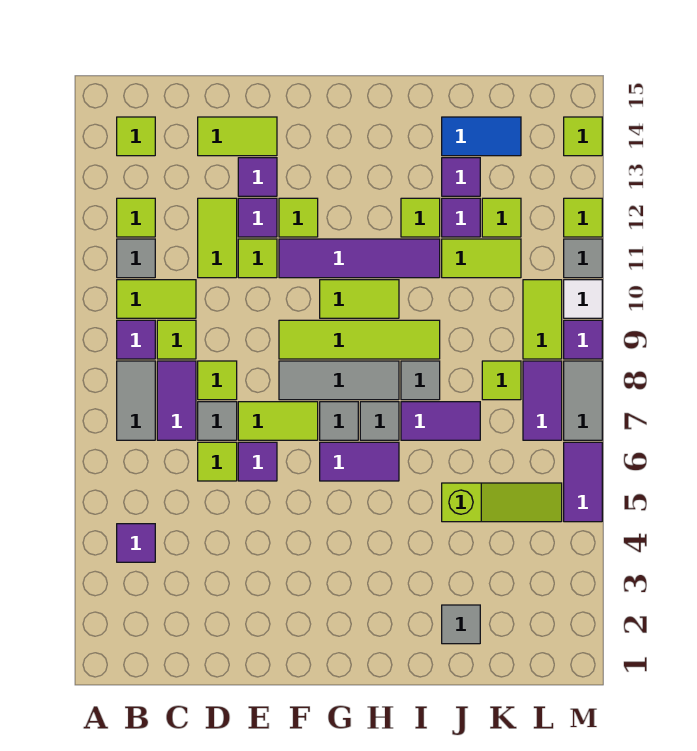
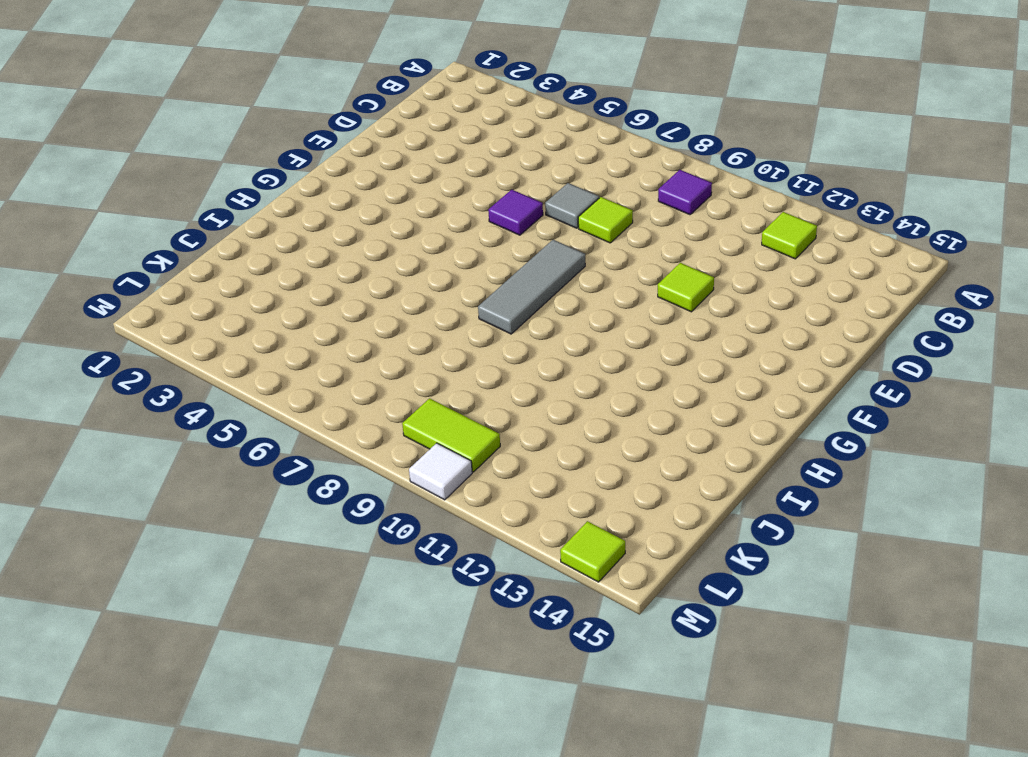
none -> purple tile B4 level 1
none -> grey tile B7:B8 level 1
none -> lime tile B10:C10 level 1
none -> grey tile B11 level 1

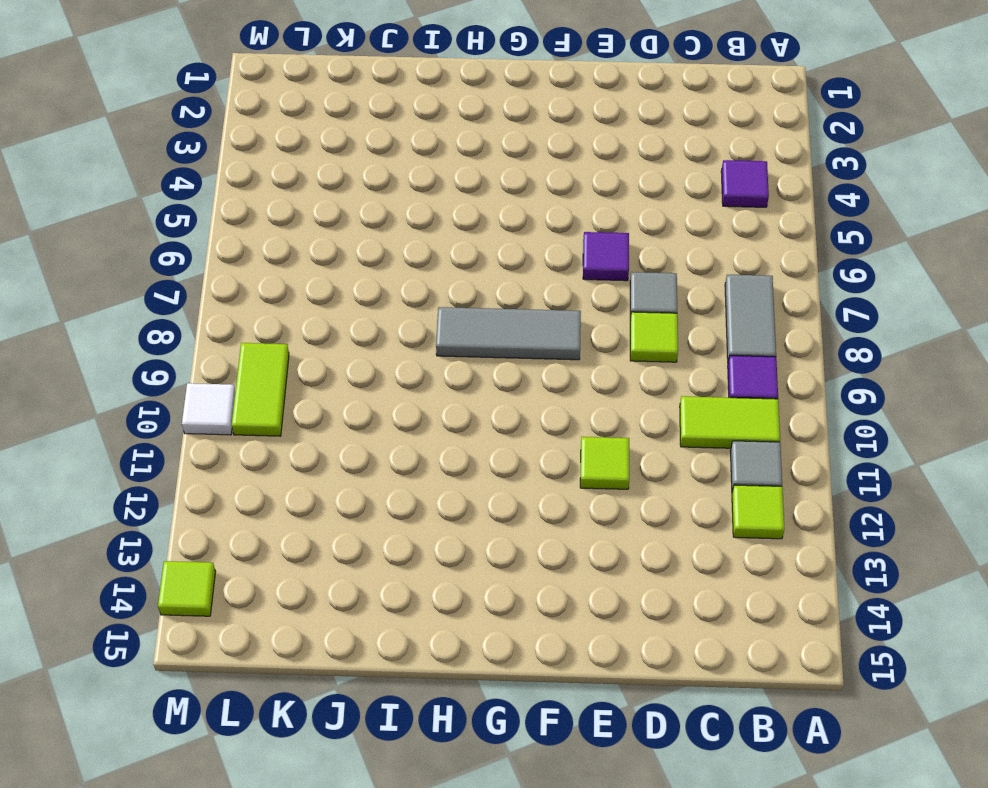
none -> lime tile B14 level 1
none -> purple tile C7:C8 level 1
none -> lime tile C9 level 1
none -> lime tile D6 level 1

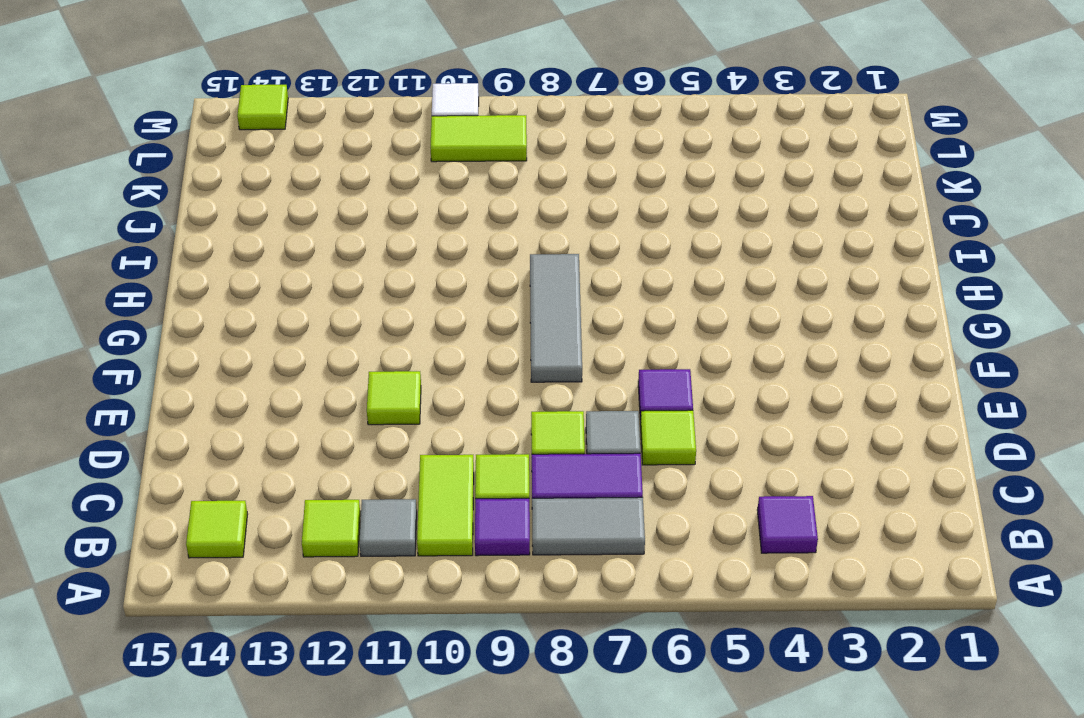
none -> lime tile D11:D12 level 1
none -> lime tile D14:E14 level 1
none -> lime tile E7:F7 level 1
none -> purple tile E12 level 1

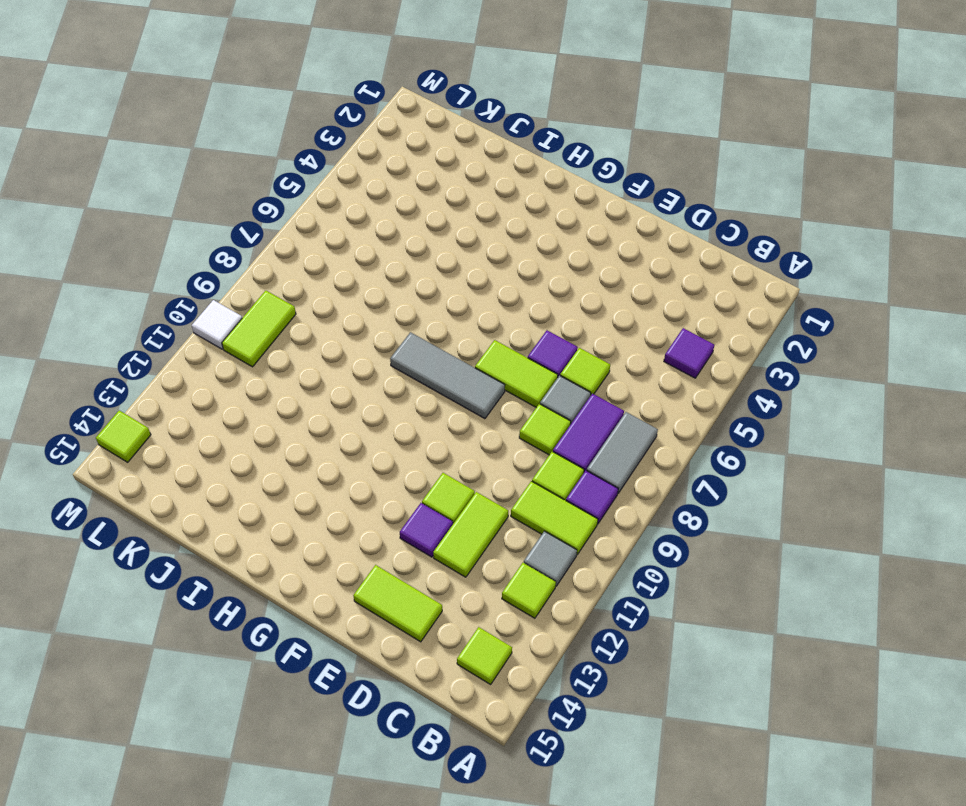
none -> purple tile E13 level 1
none -> lime tile F9:I9 level 1
none -> purple tile F11:I11 level 1
none -> lime tile F12 level 1

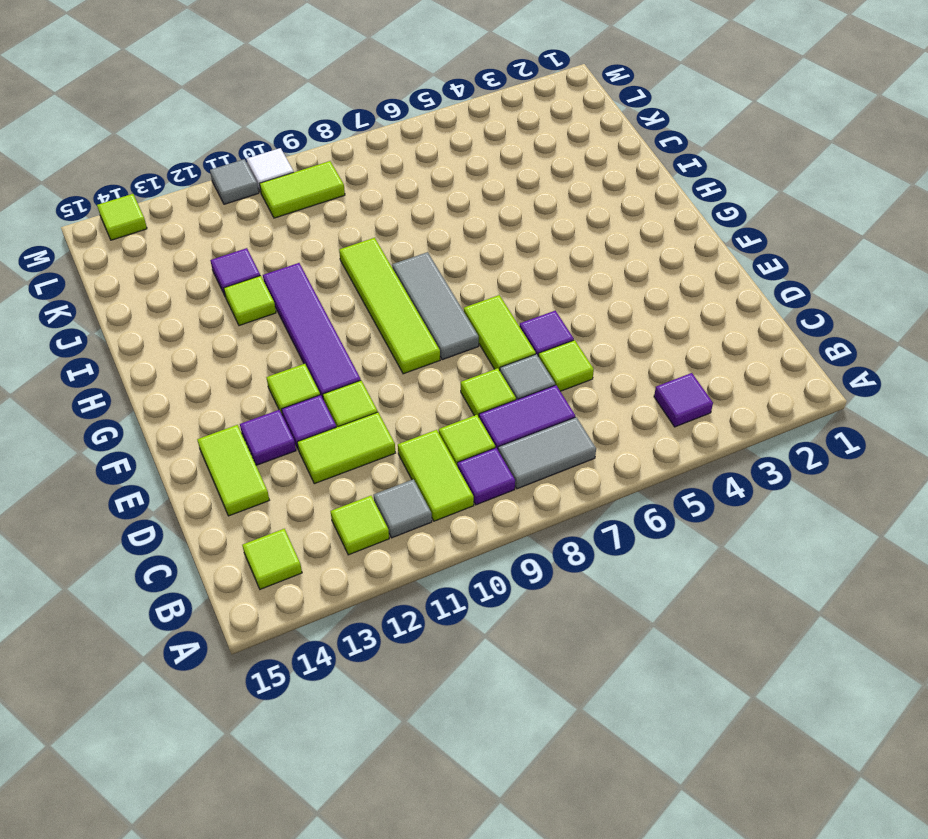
none -> purple tile G6:H6 level 1
none -> grey tile G7 level 1
none -> lime tile G10:H10 level 1
none -> grey tile H7 level 1

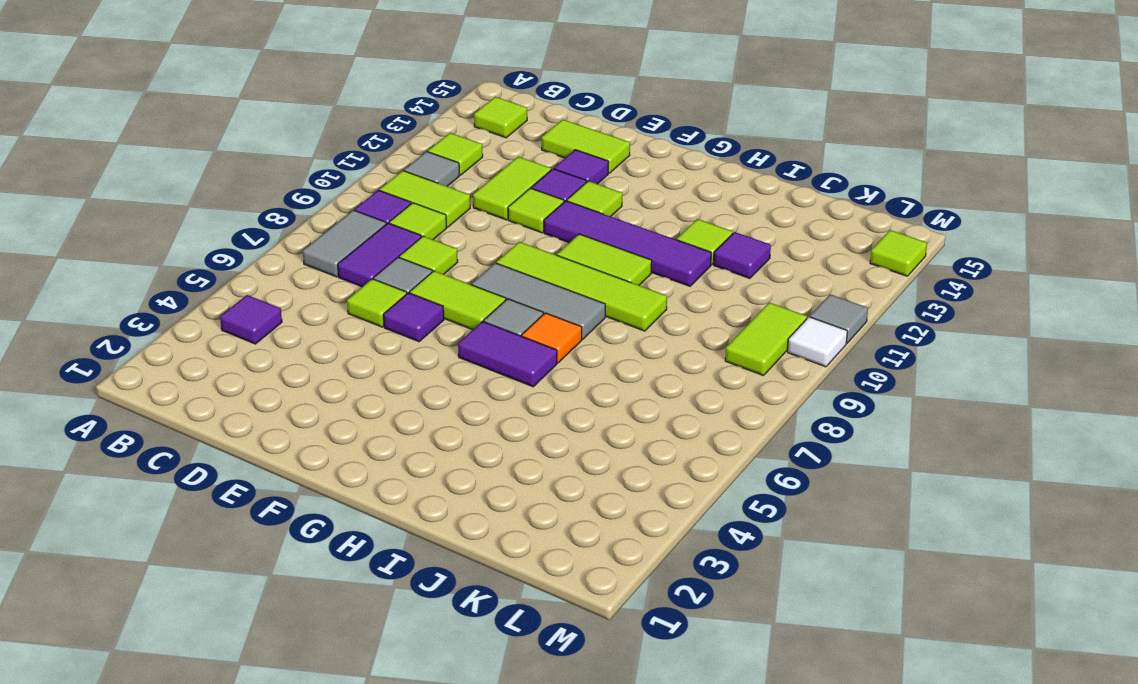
orange tile H7 level 1 -> grey tile H7 level 1
none -> purple tile I7:J7 level 1
none -> grey tile I8 level 1
none -> grey tile J2 level 1
none -> lime slope J5:L5 level 1 top J

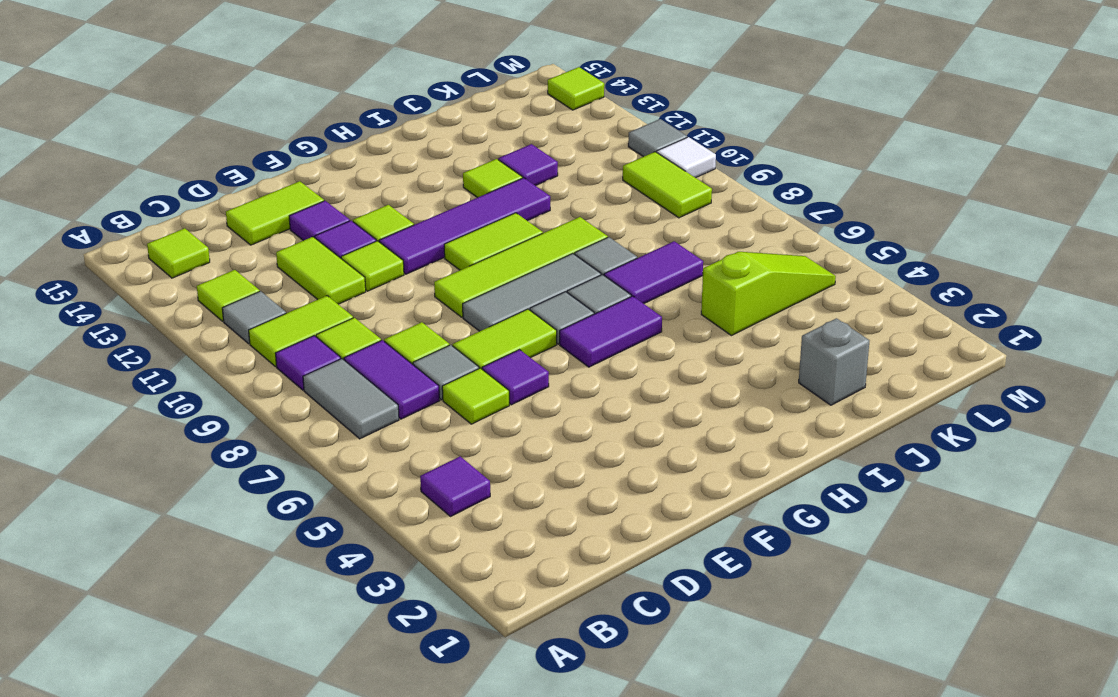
grey brick J2 level 1 -> grey tile J2 level 1
none -> lime tile J11:K11 level 1
none -> purple tile J13 level 1
none -> blue tile J14:K14 level 1
none -> lime tile K8 level 1

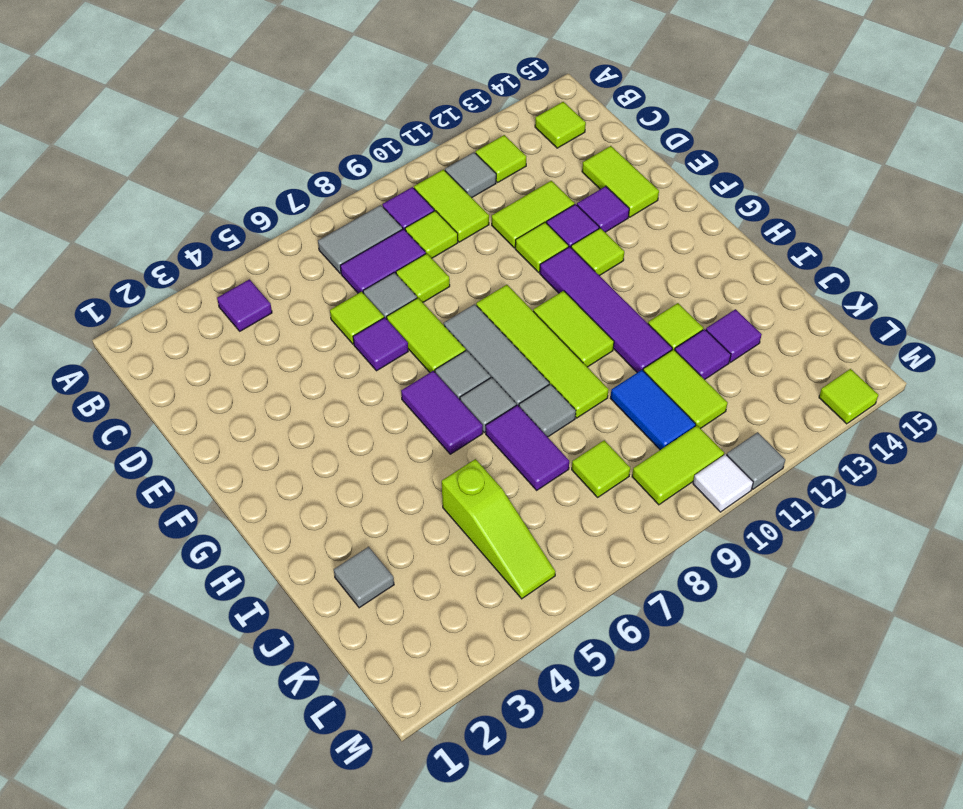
blue tile J10:K10 level 1 -> blue tile J14:K14 level 1
none -> lime tile K12 level 1
none -> purple tile L7:L8 level 1
none -> purple tile M5:M6 level 1
none -> grey tile M7:M8 level 1

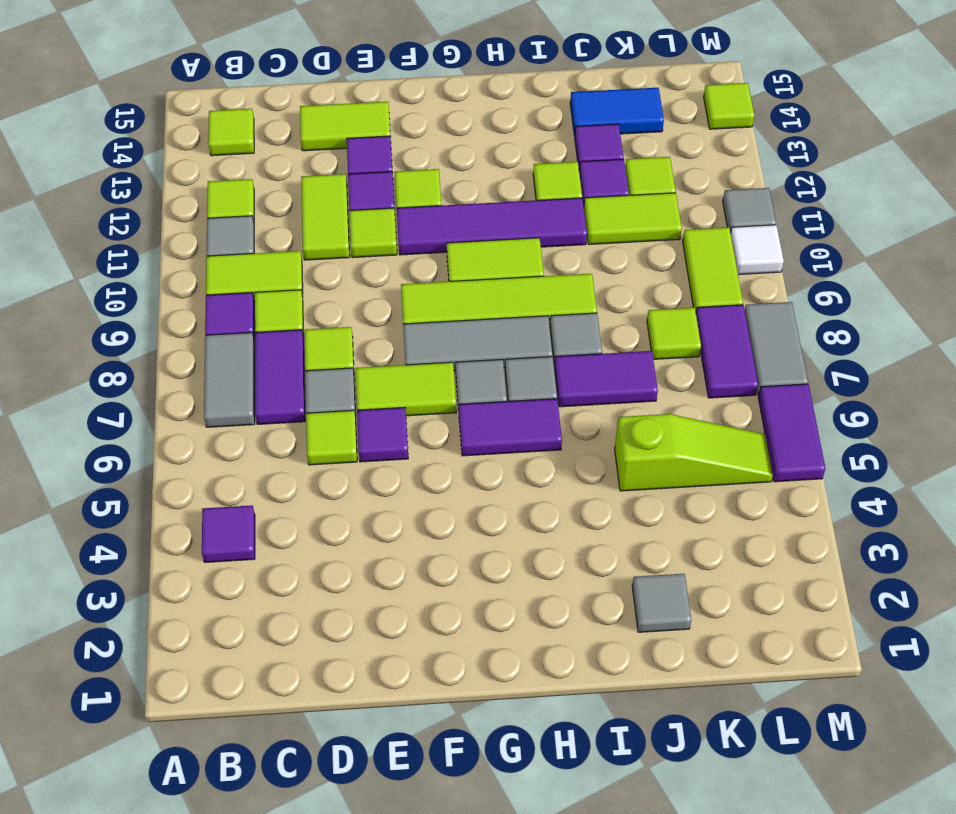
none -> purple tile M9 level 1
none -> lime tile M12 level 1

